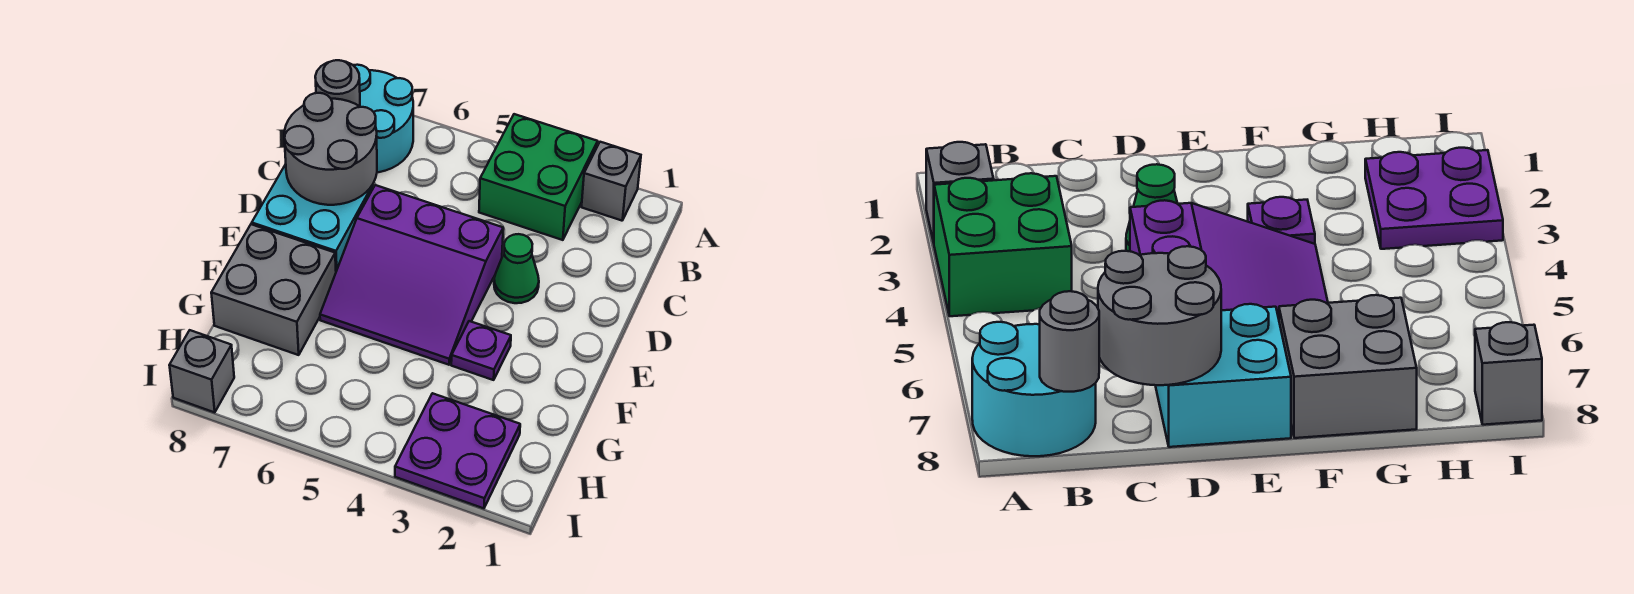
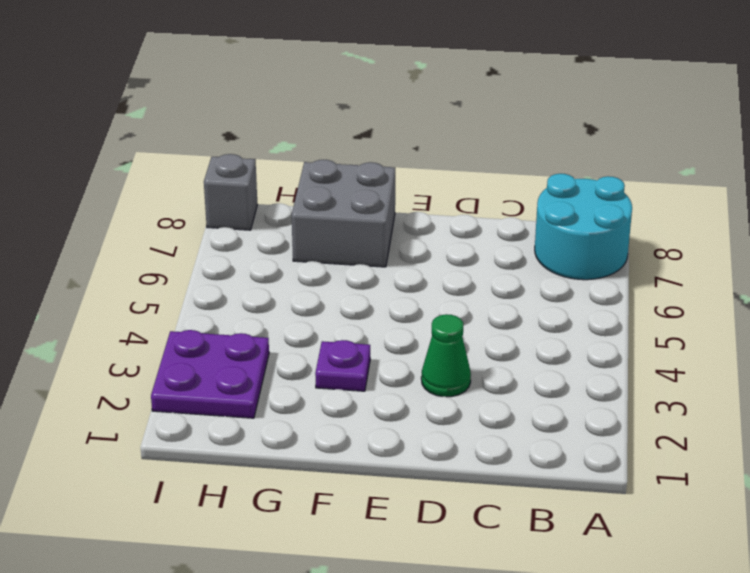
none -> grey brick A2 level 1
none -> green brick A3:B4 level 1
none -> purple slope D4:F6 level 1 top D

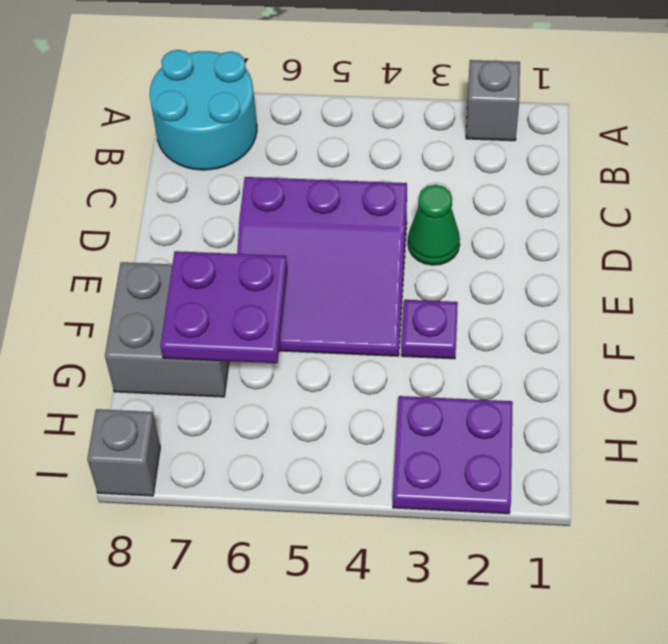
purple plate F6:G7 level 2 -> none
none -> green brick A3:B4 level 1
none -> cyan brick D7:E8 level 1
none -> grey round brick B8 level 2

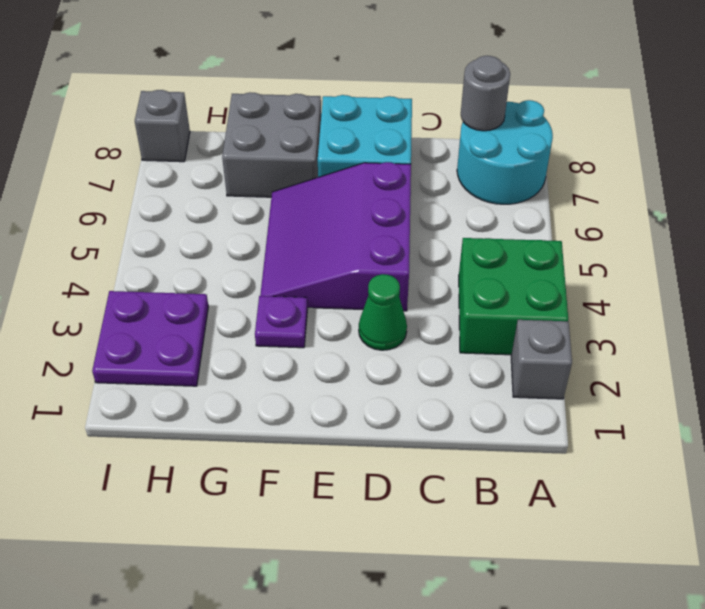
none -> grey round brick C7:D8 level 2

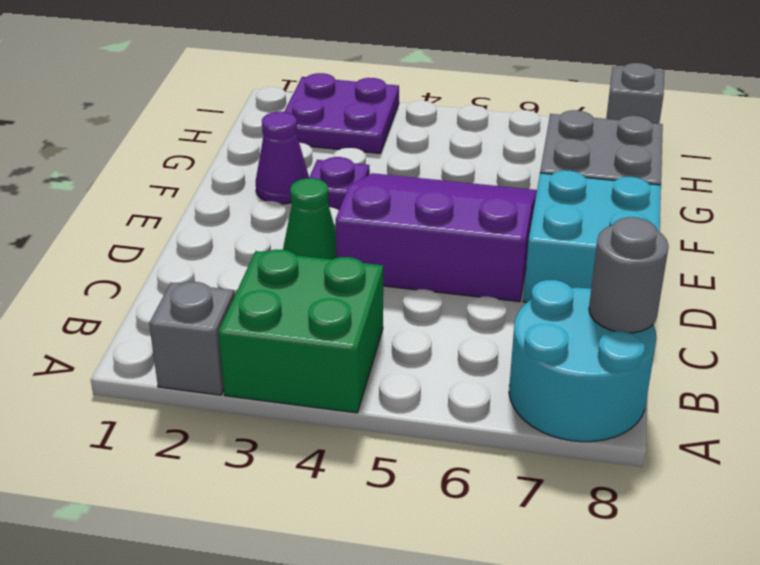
purple cone F2 level 1 -> none
none -> grey round brick C7:D8 level 2

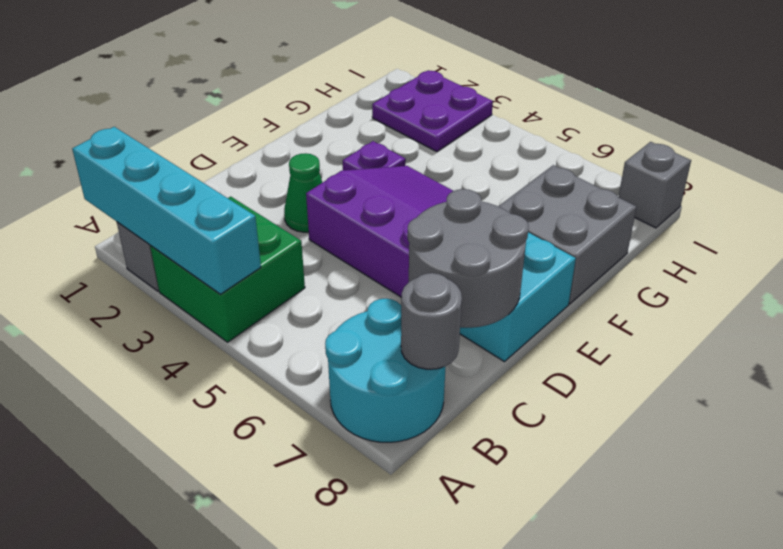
cyan brick A1:A4 level 2 -> none

